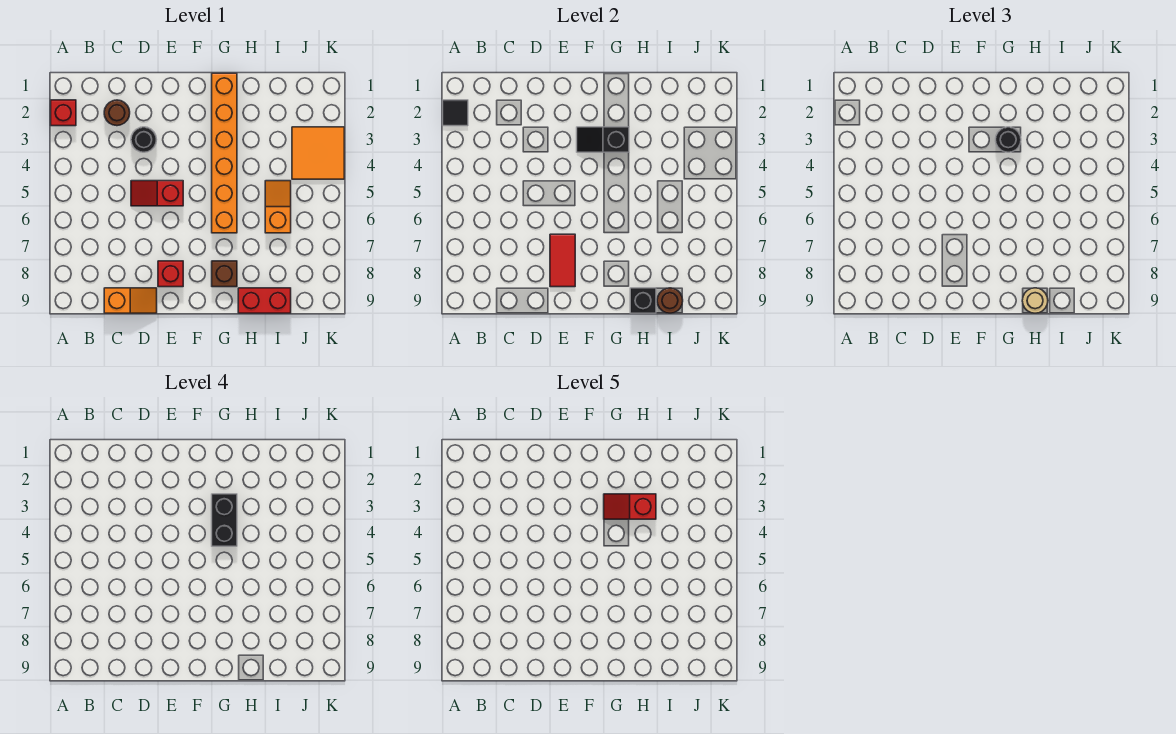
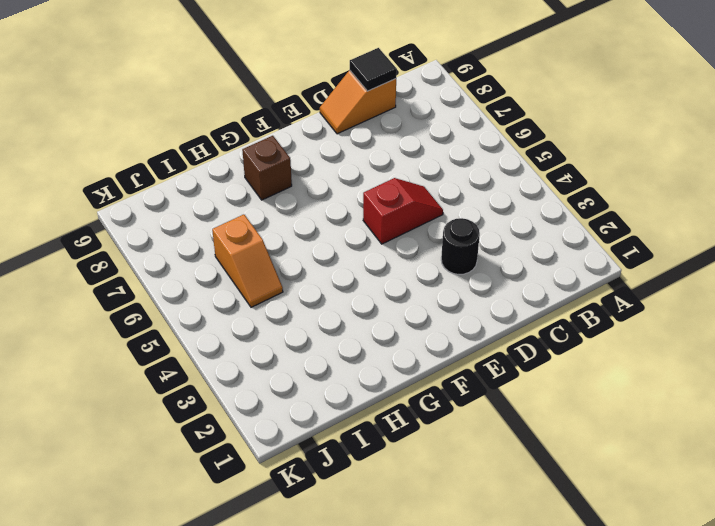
black tile C9 level 2 -> black tile A2 level 2
none -> red brick A2 level 1
none -> brown round brick C2 level 1
none -> red brick E8 level 1

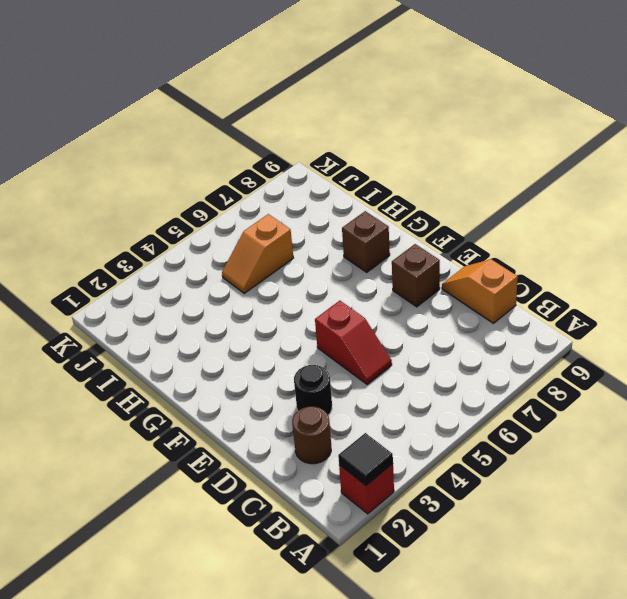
brown brick E8 level 1 -> red brick E8 level 1
none -> orange brick G1:G6 level 1
none -> red brick H9:I9 level 1
none -> orange tile J3:K4 level 1

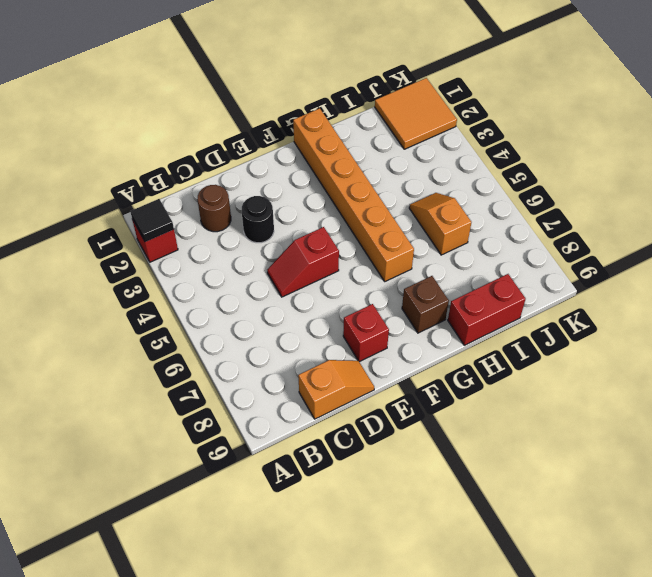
orange tile J1:K2 level 1 -> orange tile J3:K4 level 1
none -> red tile E7:E8 level 2
none -> black slope F3:G3 level 2 top G
none -> black brick H9 level 2

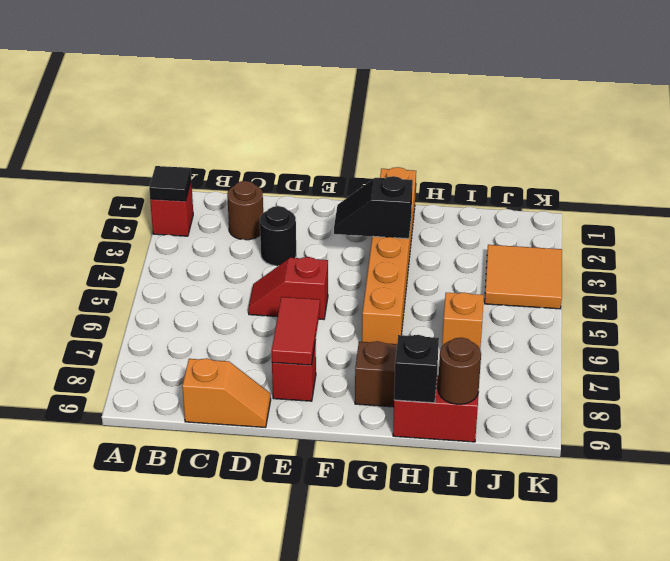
none -> black round brick G3 level 3
none -> tan round brick H9 level 3
none -> black brick G3:G4 level 4

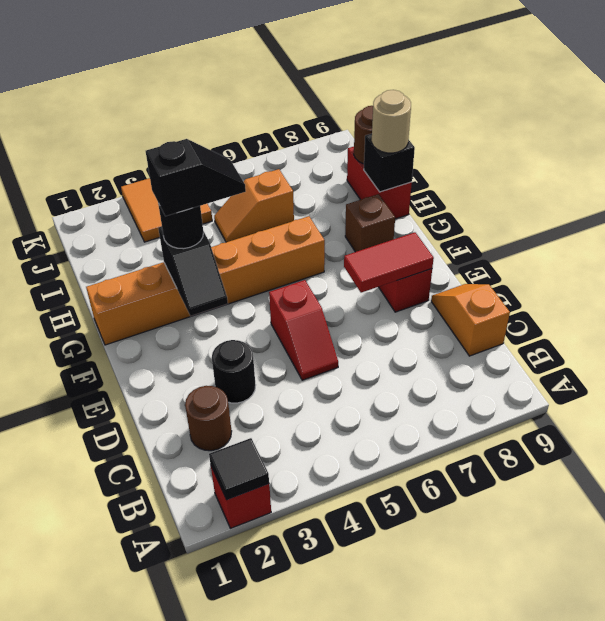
black slope G3:G4 level 4 top 3 -> black brick G3:G4 level 4
none -> red slope G3:H3 level 5 top H

